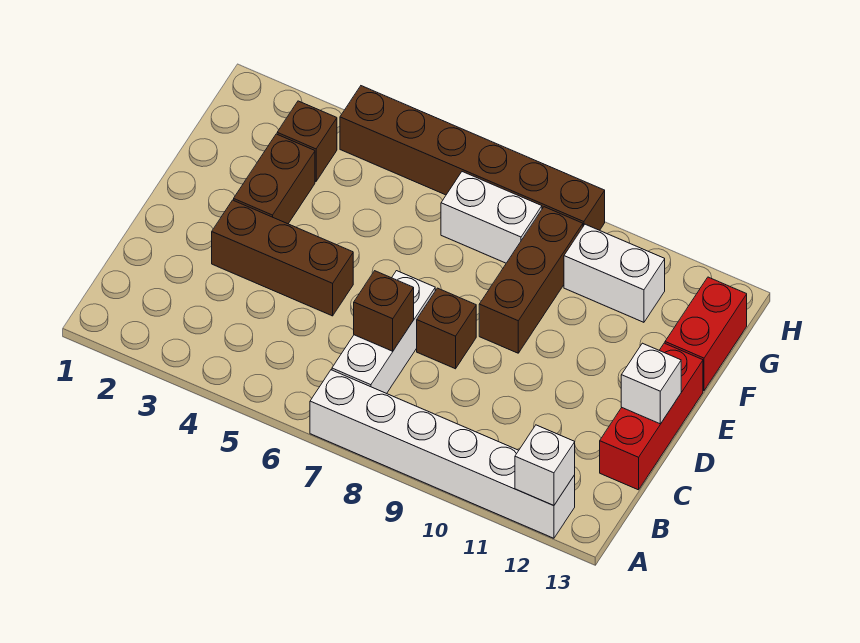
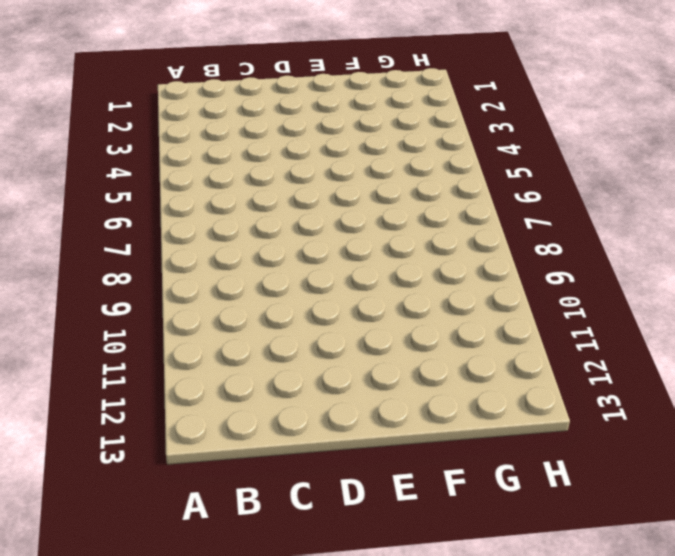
none -> white brick A7:A12 level 1
none -> white brick B7:D7 level 1
none -> red brick C13:E13 level 1

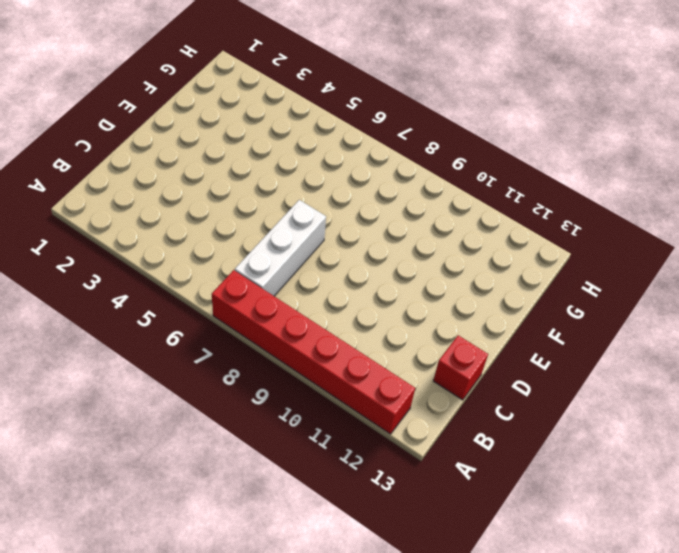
red brick A7:A12 level 1 -> white brick A7:A12 level 1
red brick C13 level 1 -> red brick C13:E13 level 1
none -> brown brick D3:D5 level 1
none -> brown brick D8 level 1
none -> brown brick E3:F3 level 1

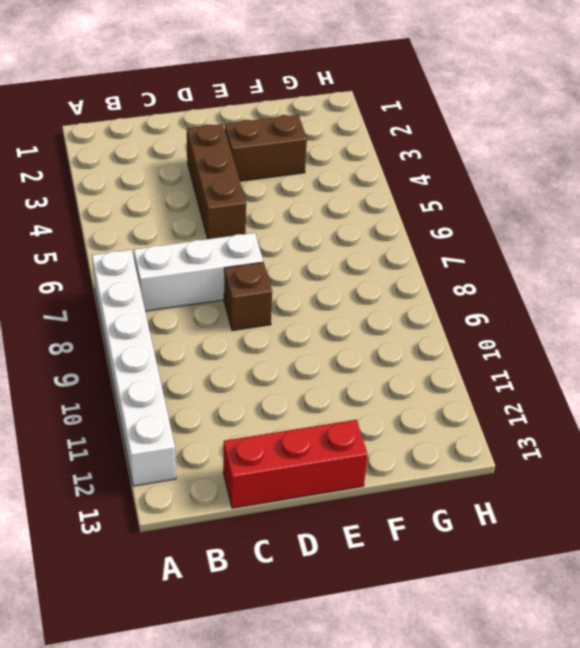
none -> brown brick E9:G9 level 1
none -> red brick F13:G13 level 1
none -> brown brick G3 level 1

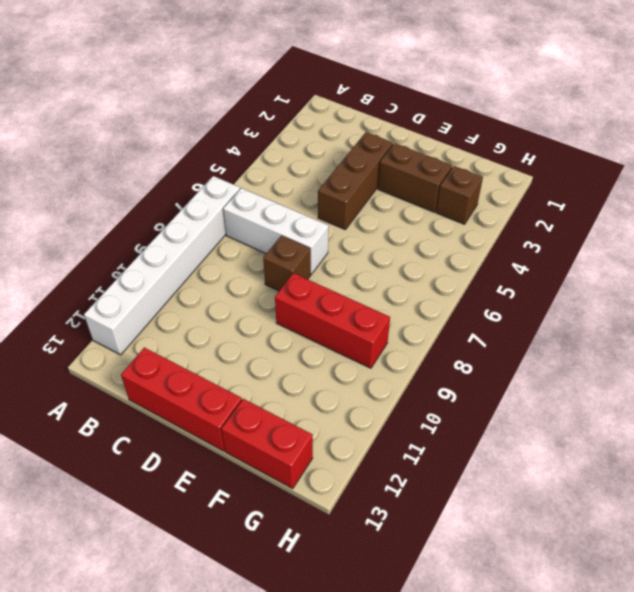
red brick E9:G9 level 1 -> brown brick E9:G9 level 1
none -> white brick G7:G8 level 1
none -> white brick G10:G11 level 1
none -> brown brick H4:H9 level 1

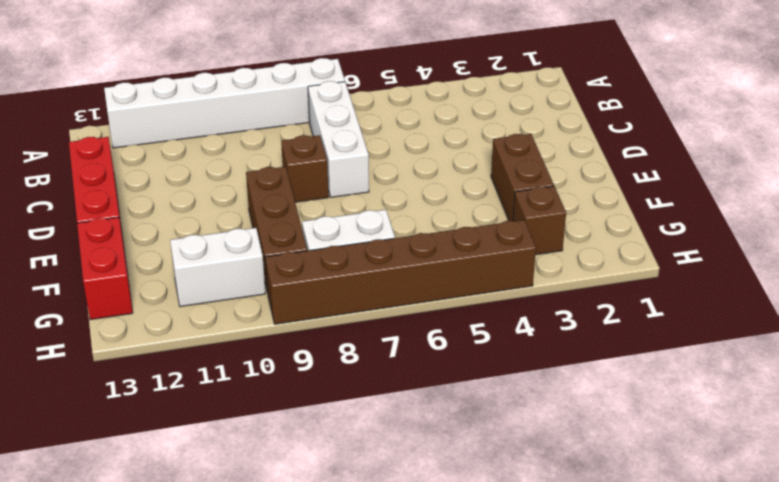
none -> brown brick D3:D5 level 1
none -> white brick A12 level 2
none -> brown brick C7 level 2

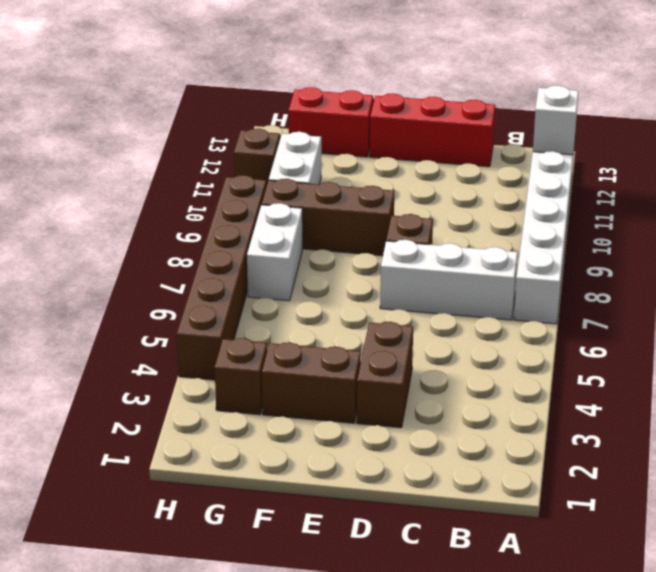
brown brick D3:D4 level 1 -> brown brick D3:D5 level 1
brown brick H11 level 1 -> brown brick C7 level 2
none -> white brick D13 level 2

